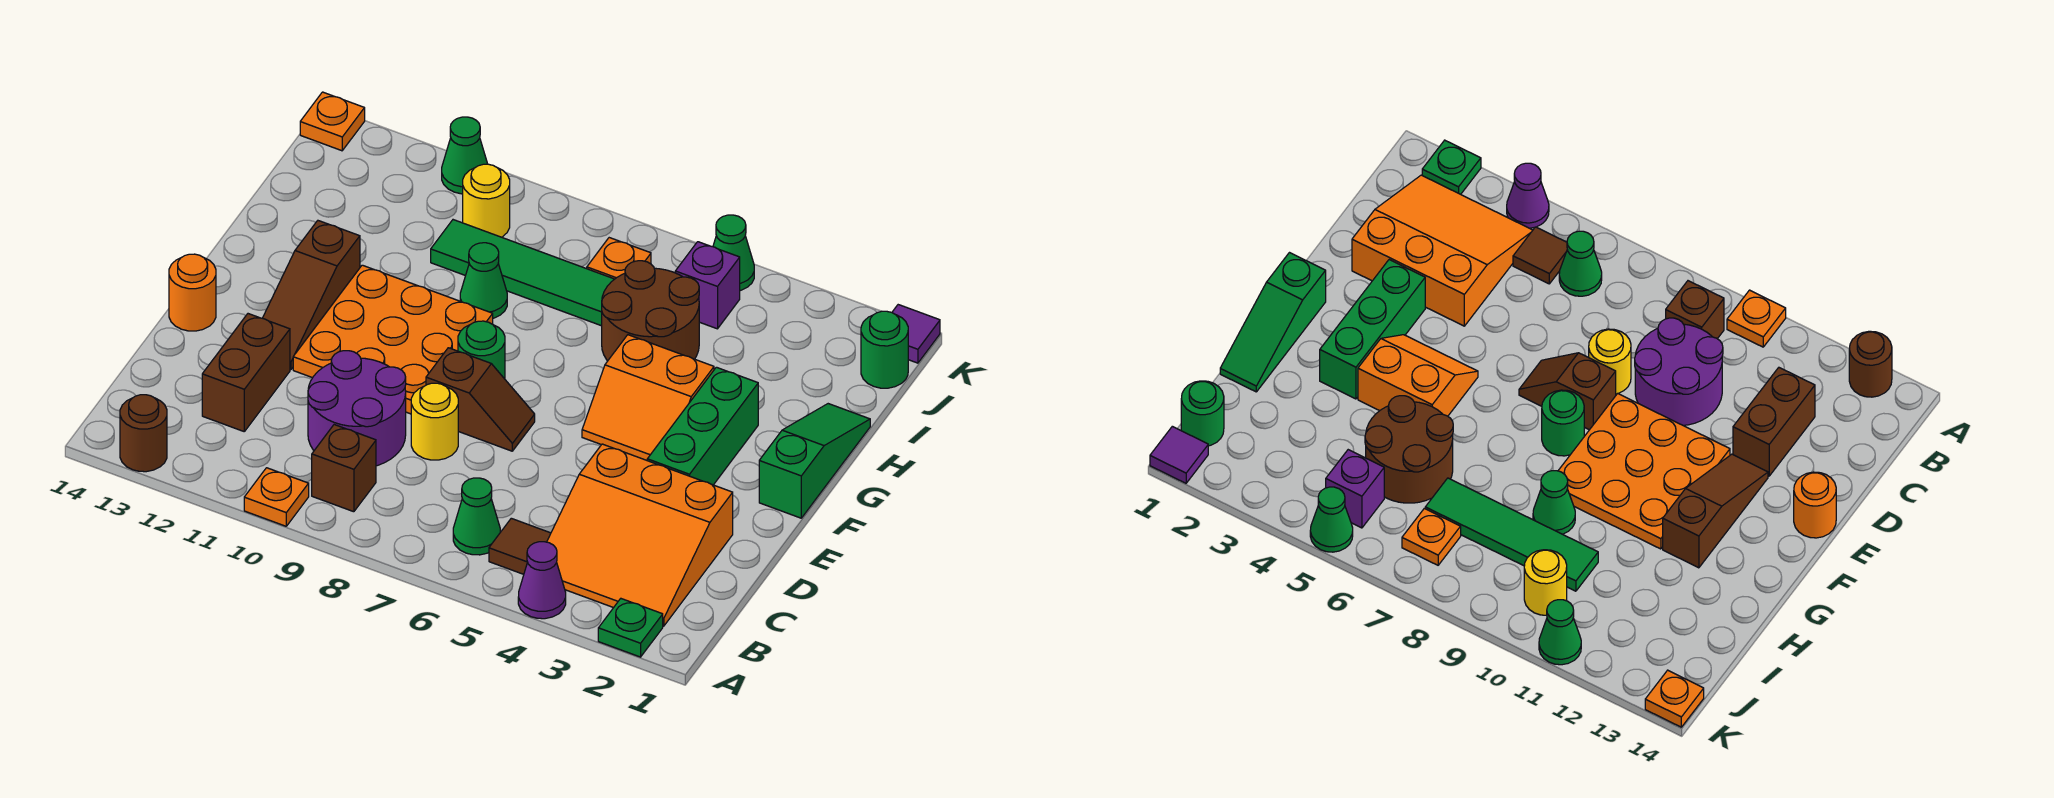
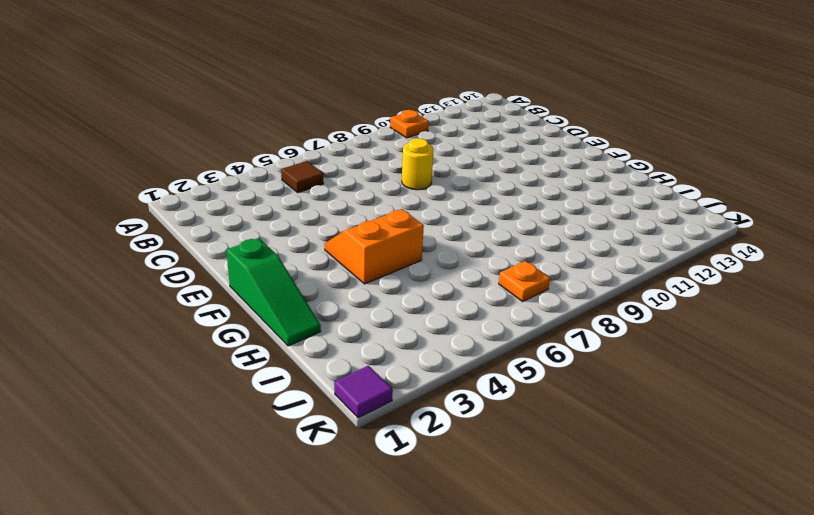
none -> green plate A2 level 1
none -> purple cone A4 level 1
none -> brown round brick A13 level 1
none -> orange slope B2:D4 level 1 top D

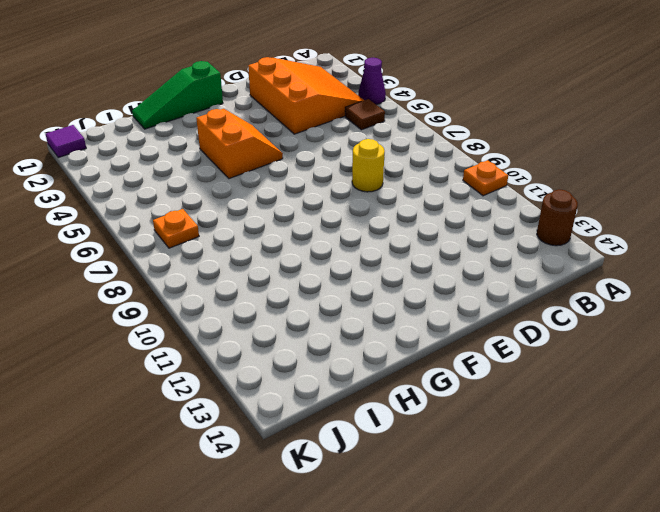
none -> green plate A2 level 1
none -> green cone B6 level 1
none -> brown brick B9 level 1
none -> purple round brick C9:D10 level 1

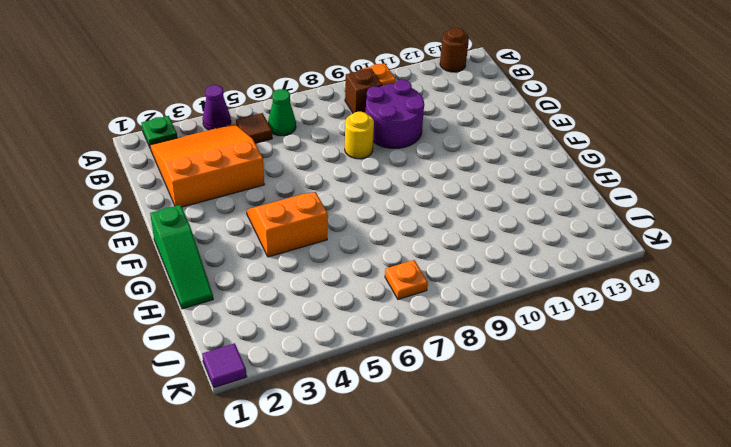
none -> brown brick C12:D12 level 1
none -> green brick E3:G3 level 1
none -> brown slope E7:E8 level 1 top 8
none -> orange plate E9:G11 level 1

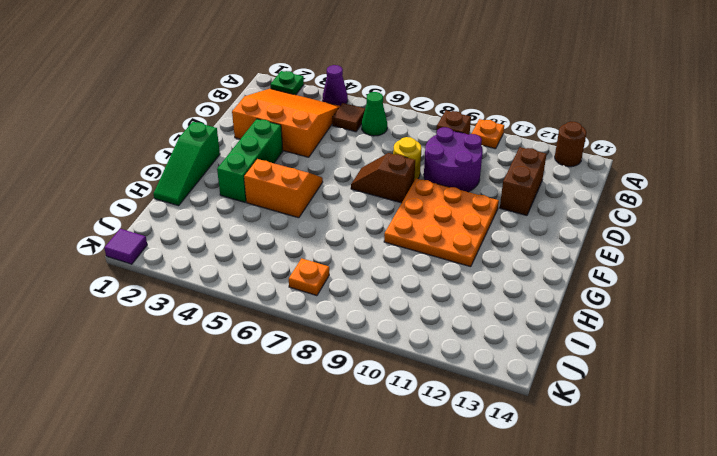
none -> brown slope E12:G12 level 1 top G
none -> orange round brick E14 level 1
none -> green round brick F8 level 1
none -> brown round brick H5:I6 level 1

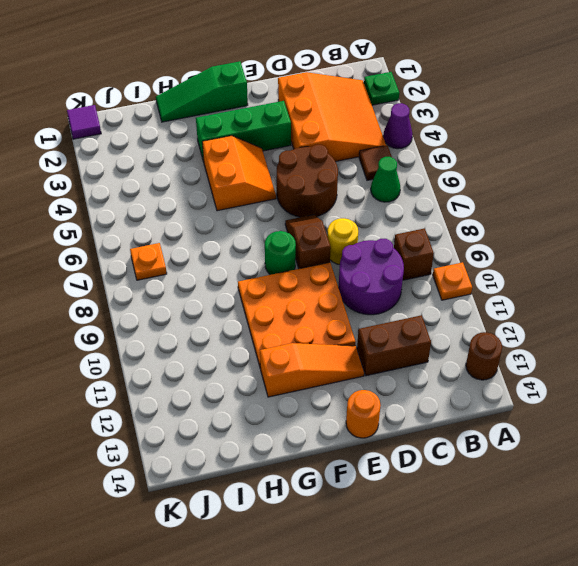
brown round brick D5:E6 level 1 -> brown round brick H5:I6 level 1
orange slope E12:G12 level 1 top G -> brown slope E12:G12 level 1 top G
none -> green cone H9 level 1
none -> green tile I7:I10 level 1
none -> green round brick J1 level 1
none -> purple brick J5 level 1

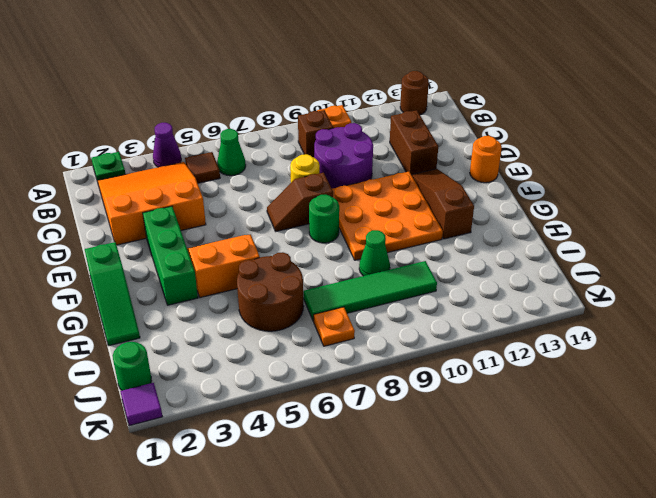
none -> purple brick J5 level 1
none -> yellow round brick J10 level 1
none -> green cone K5 level 1
none -> green cone K11 level 1

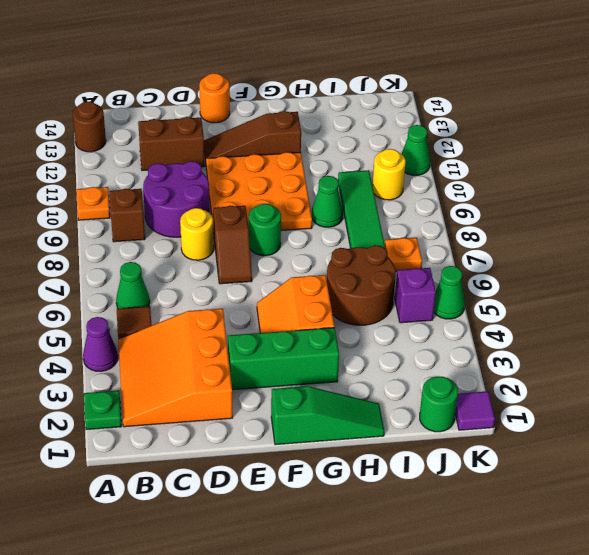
none -> orange plate K14 level 1

